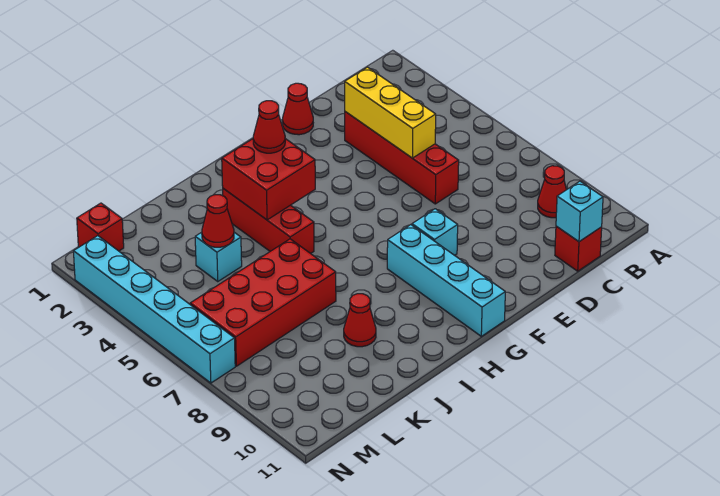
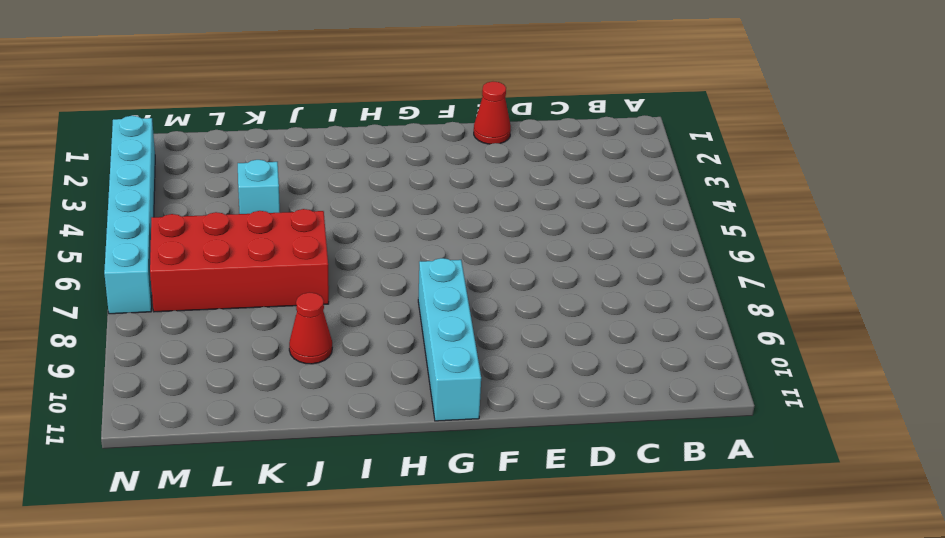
none -> red cone B9 level 1
none -> red brick C11 level 1
none -> red brick D3:D6 level 1

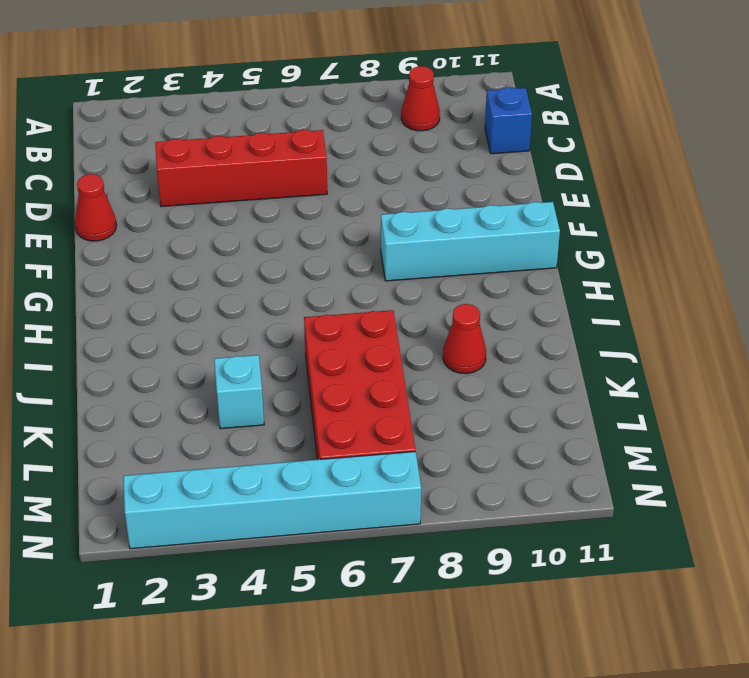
blue brick C11 level 1 -> red brick C11 level 1
none -> cyan brick F8 level 1
none -> red brick I3:I5 level 1
none -> red brick M1 level 1

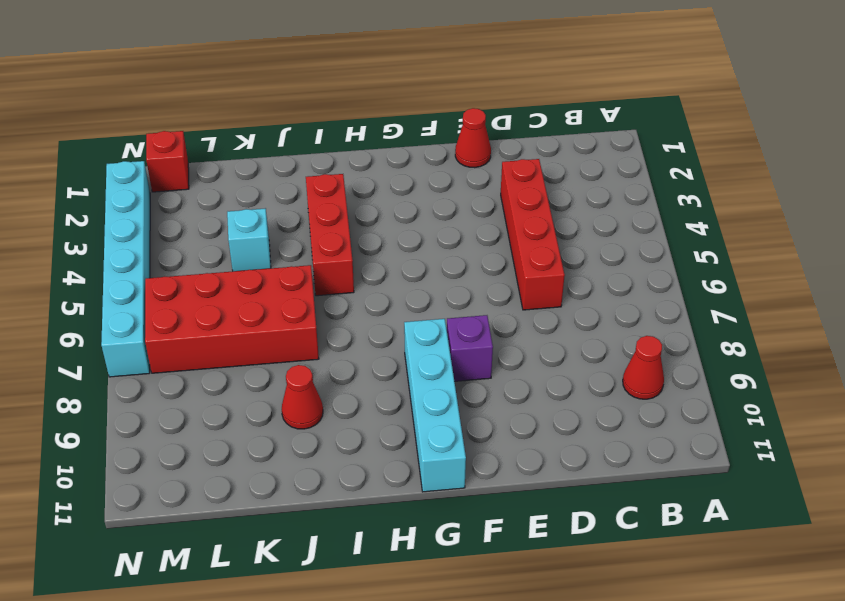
purple brick F8 level 1 -> cyan brick F8 level 1
none -> red brick C11 level 1
none -> cyan brick C11 level 2
none -> yellow brick D3:D5 level 2

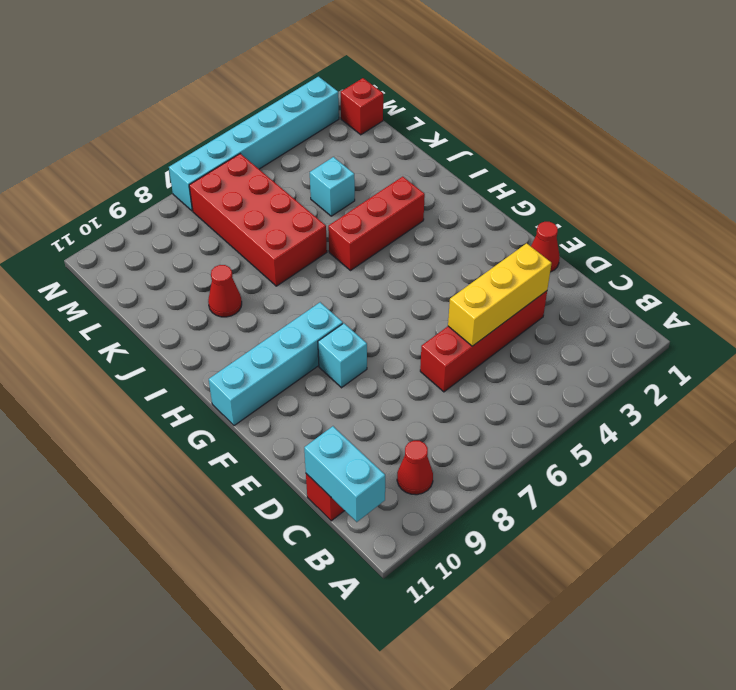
cyan brick B11:C11 level 2 -> cyan brick C11 level 2
none -> red brick H3:I4 level 2
none -> red cone K4 level 2
none -> red cone H3 level 3

